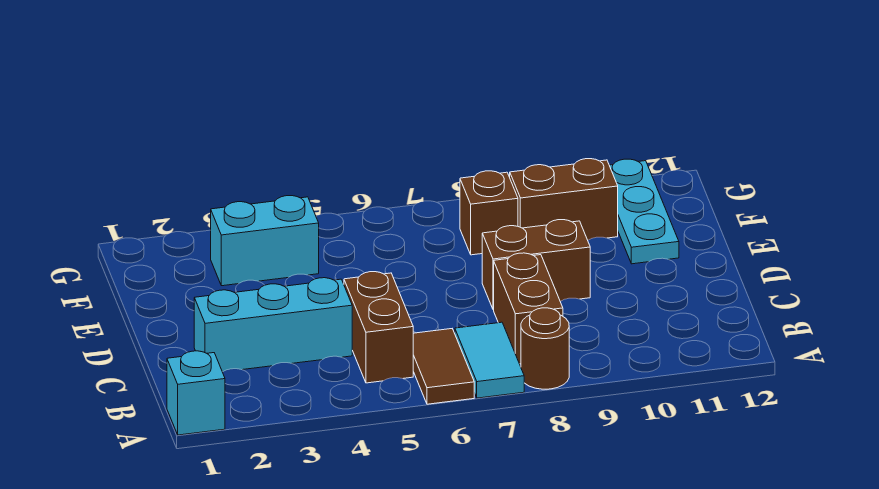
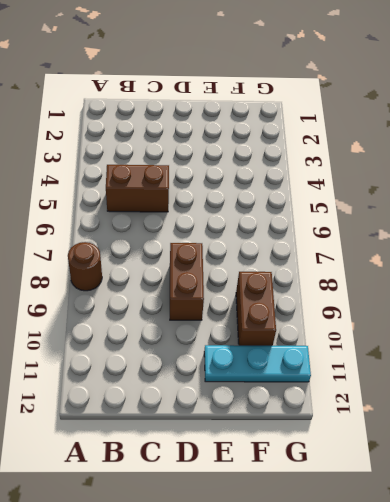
none -> cyan brick A1 level 1
none -> brown tile A6:B6 level 1
none -> cyan tile A7:B7 level 1

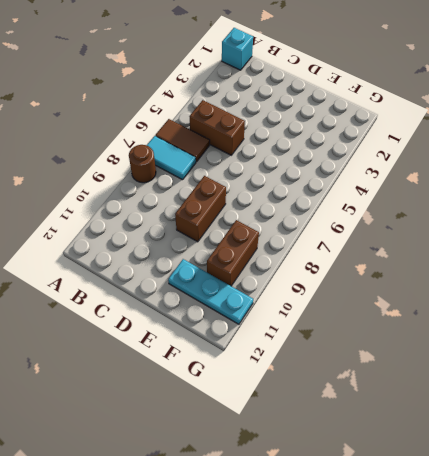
none -> brown brick B8:C8 level 1
none -> cyan brick C2:C4 level 1
none -> cyan brick F3:F4 level 1

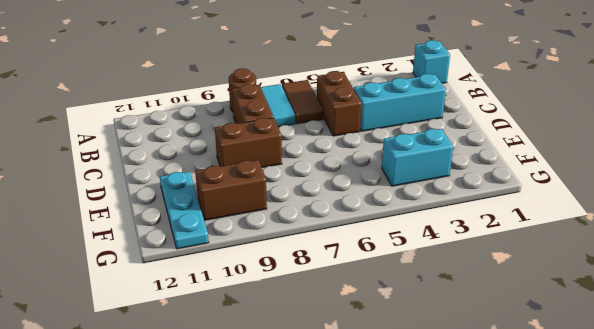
none -> brown brick F8 level 1

